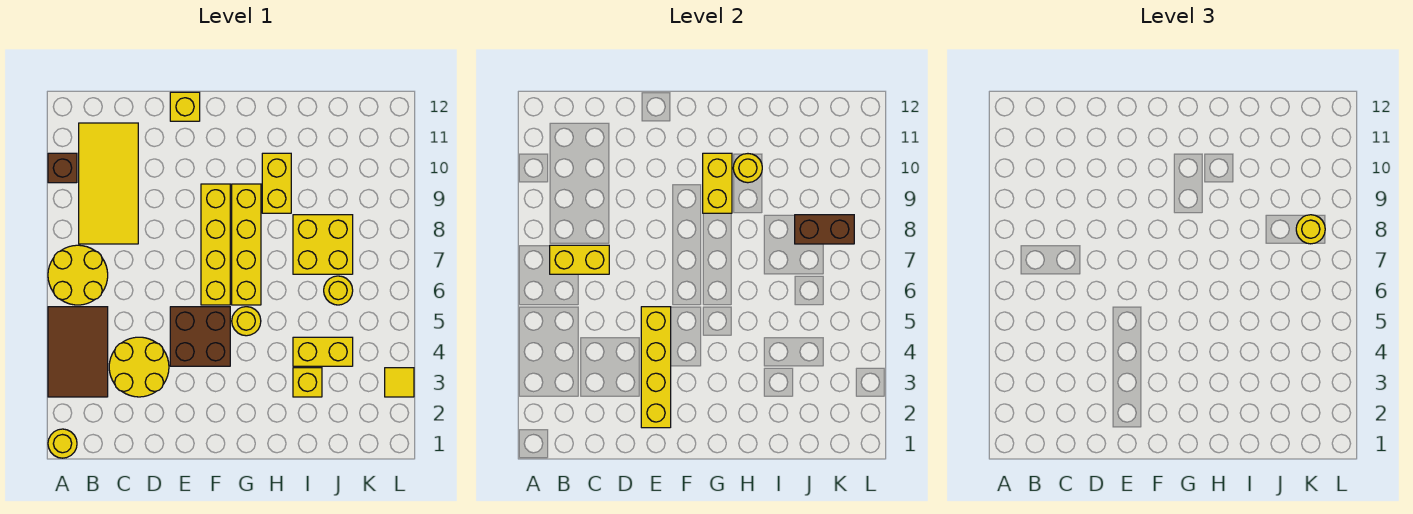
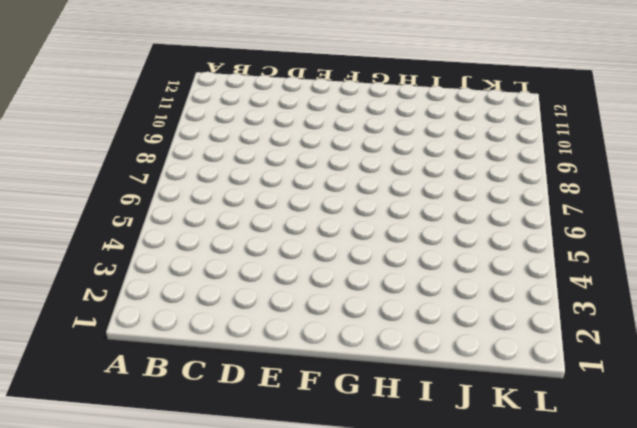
none -> yellow round brick A1 level 1
none -> brown tile A3:B5 level 1
none -> yellow round brick A6:B7 level 1

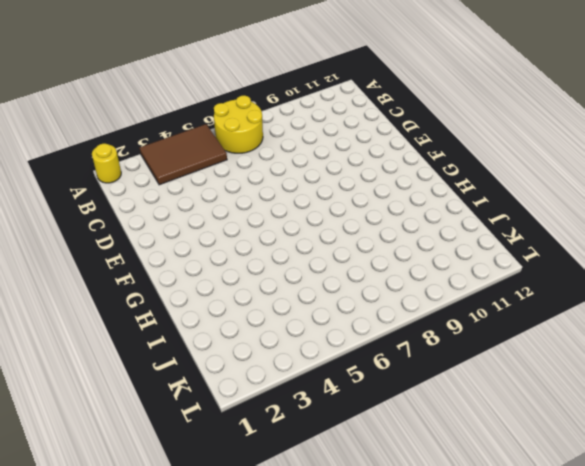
none -> brown brick A10 level 1
none -> yellow tile B8:C11 level 1
none -> yellow round brick C3:D4 level 1

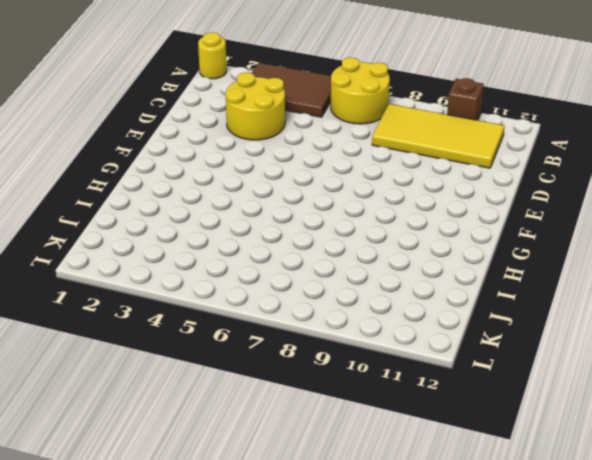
none -> brown brick E4:F5 level 1
none -> yellow brick E12 level 1
none -> yellow brick F6:F9 level 1

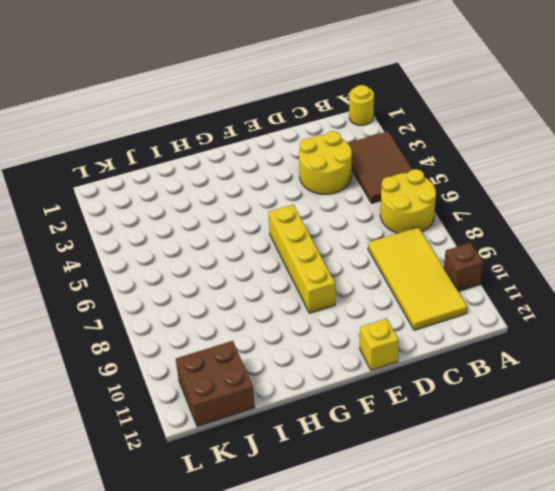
brown brick J11:K12 level 1 -> brown brick E4:F5 level 1
none -> yellow round brick G5 level 1
none -> yellow brick G6:G9 level 1
none -> yellow brick H9:H10 level 1

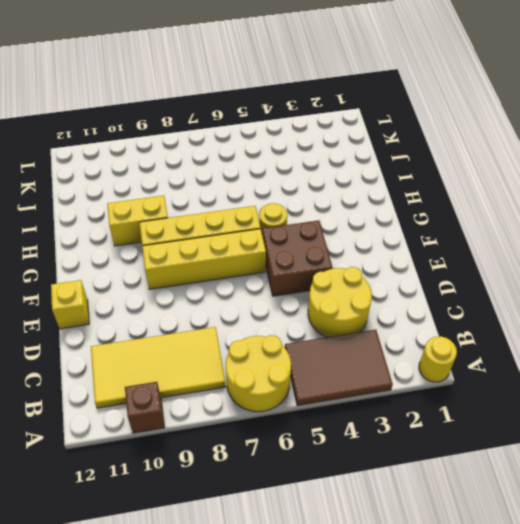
none -> yellow brick I3 level 1
none -> yellow brick I4:J4 level 1
none -> yellow brick I7:J8 level 1

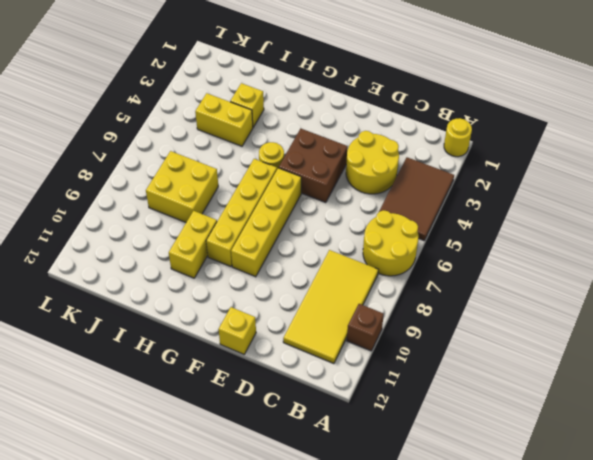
none -> yellow round brick J6 level 1
none -> yellow tile L3 level 1
none -> yellow brick B7:C7 level 2

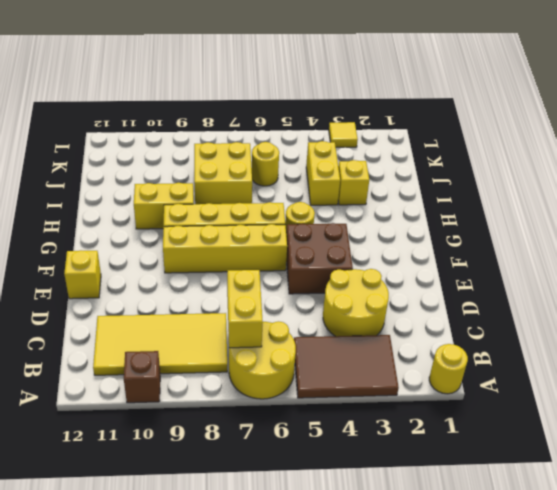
none -> yellow brick E2:E5 level 2
none -> yellow brick G9:G10 level 2
none -> yellow round brick H10 level 2

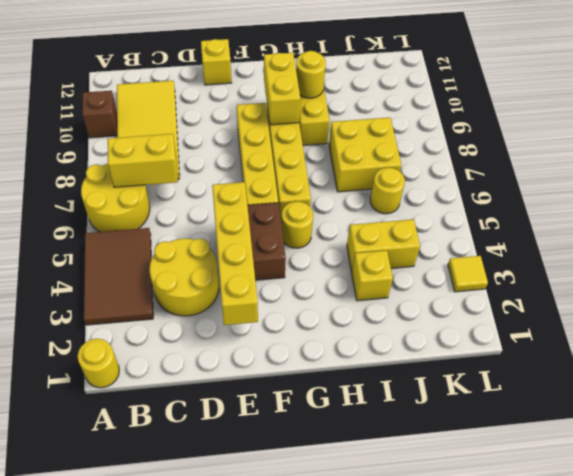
none -> brown brick J8:K8 level 2
none -> yellow round brick K8 level 3

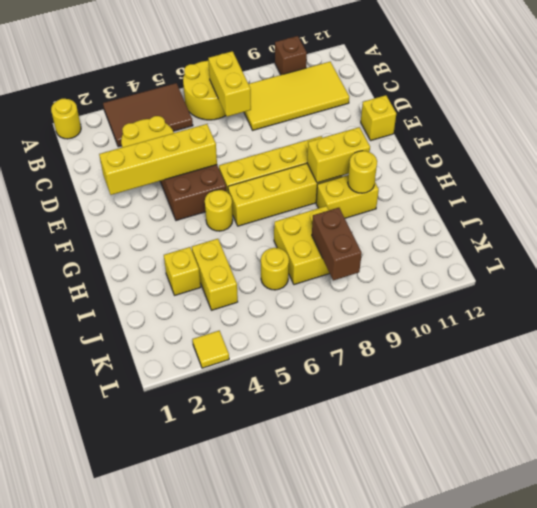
none -> yellow round brick K8 level 3

